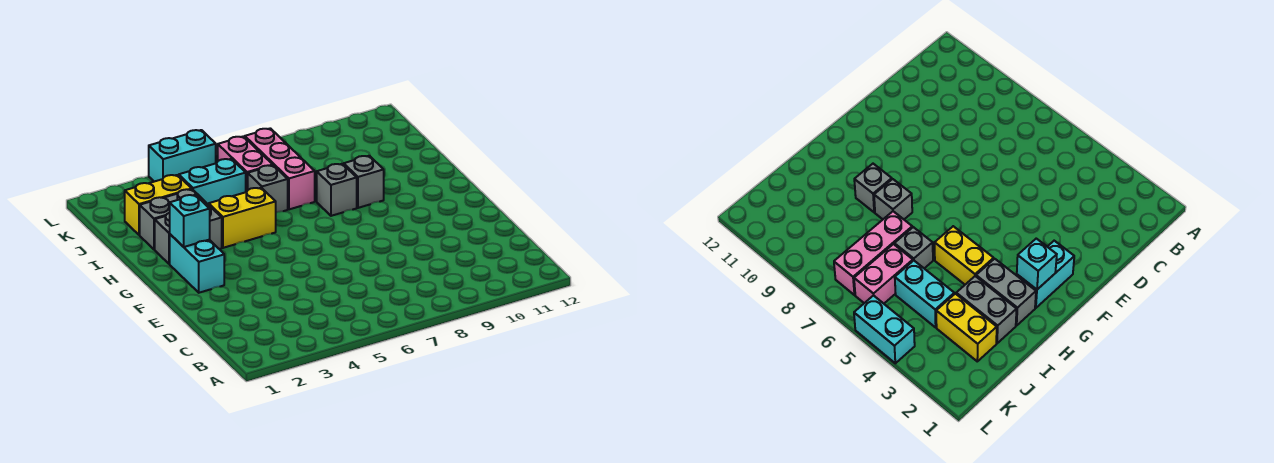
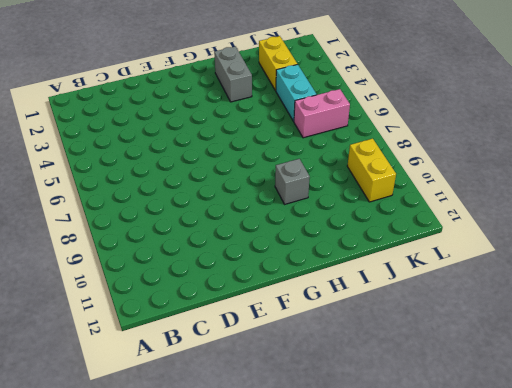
yellow brick K9:K10 level 1 -> yellow brick H4:H5 level 1
none -> cyan brick F2:G2 level 1
none -> grey brick H8 level 1
none -> grey brick I2:I3 level 1

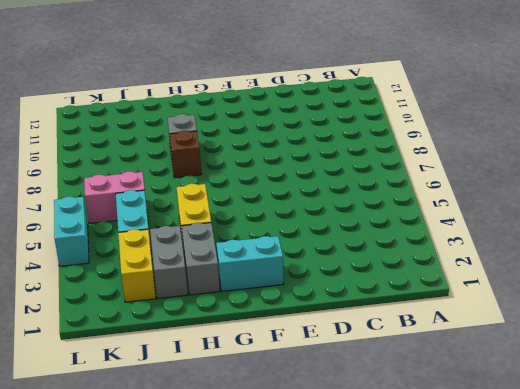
brown brick H8 level 1 -> grey brick H8 level 1
none -> grey brick I6 level 1
none -> pink brick I7:K7 level 1
none -> cyan brick G2 level 2

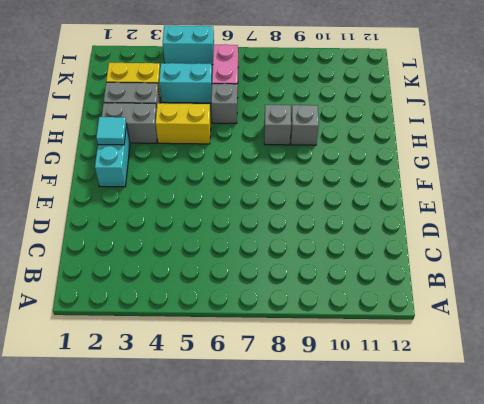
cyan tile G2 level 2 -> cyan brick G2 level 2
none -> pink brick I7:K7 level 1

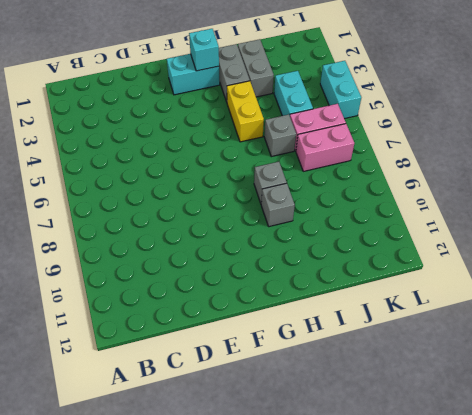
pink brick J7:K7 level 1 -> pink brick I7:K7 level 1
none -> yellow brick J2:J3 level 1

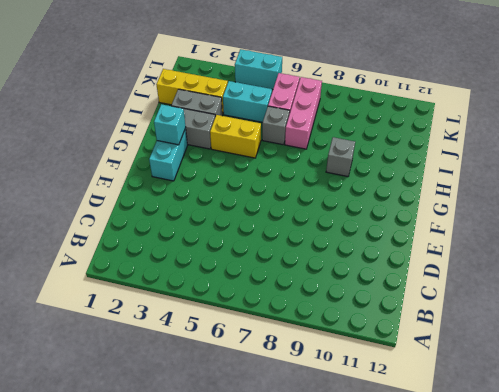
yellow brick J1:J3 level 1 -> yellow brick J2:J3 level 1
none -> grey brick H8 level 1

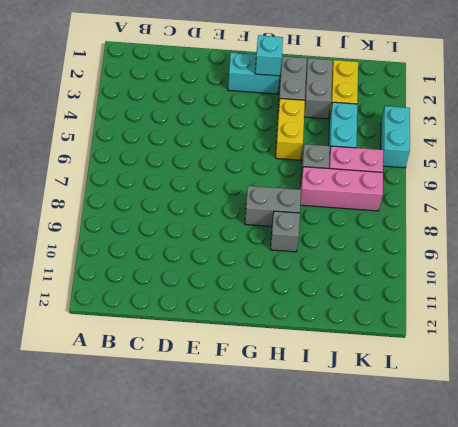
grey brick G8:H8 level 1 -> grey brick H8 level 1

